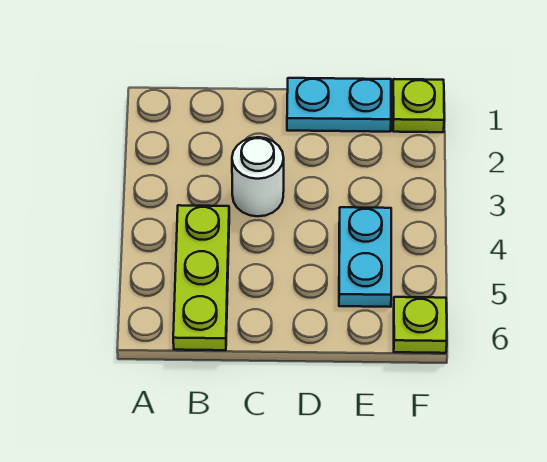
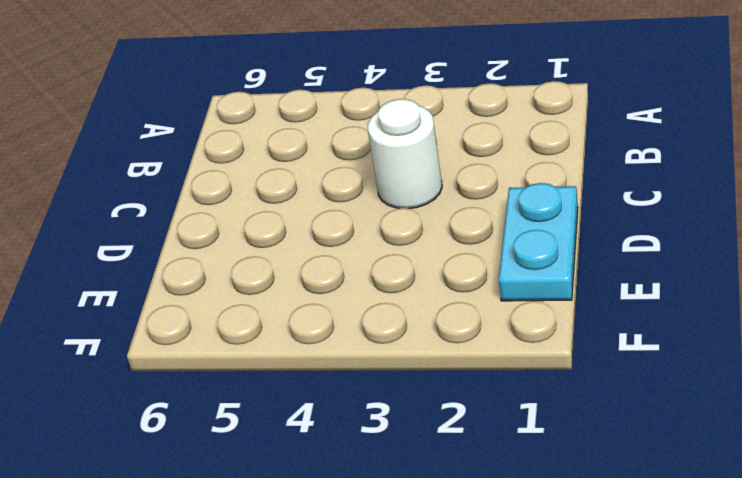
none -> lime plate B4:B6 level 1
none -> cyan plate E4:E5 level 1

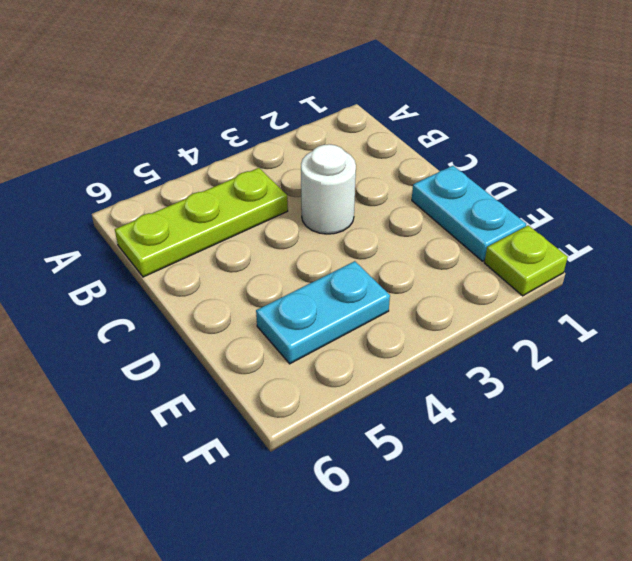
none -> lime plate F6 level 1

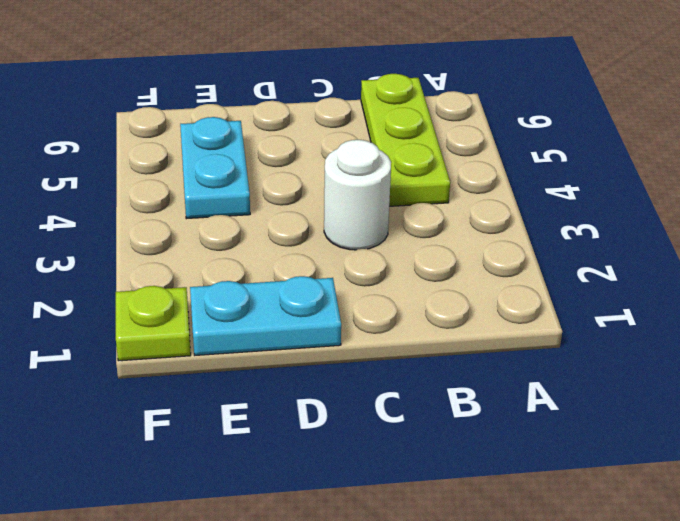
none -> lime plate F6 level 1

